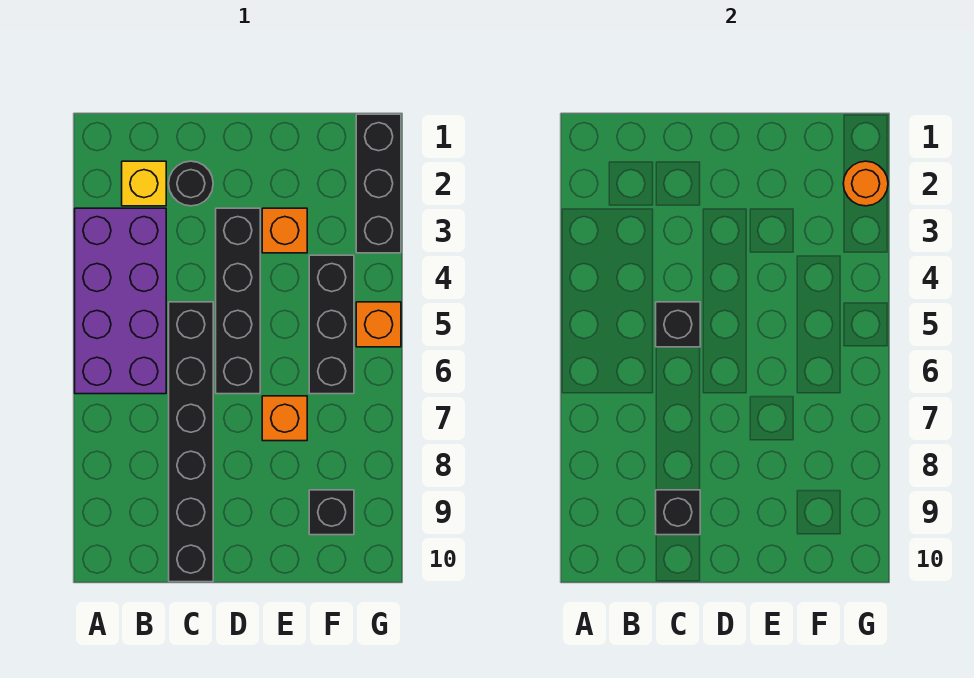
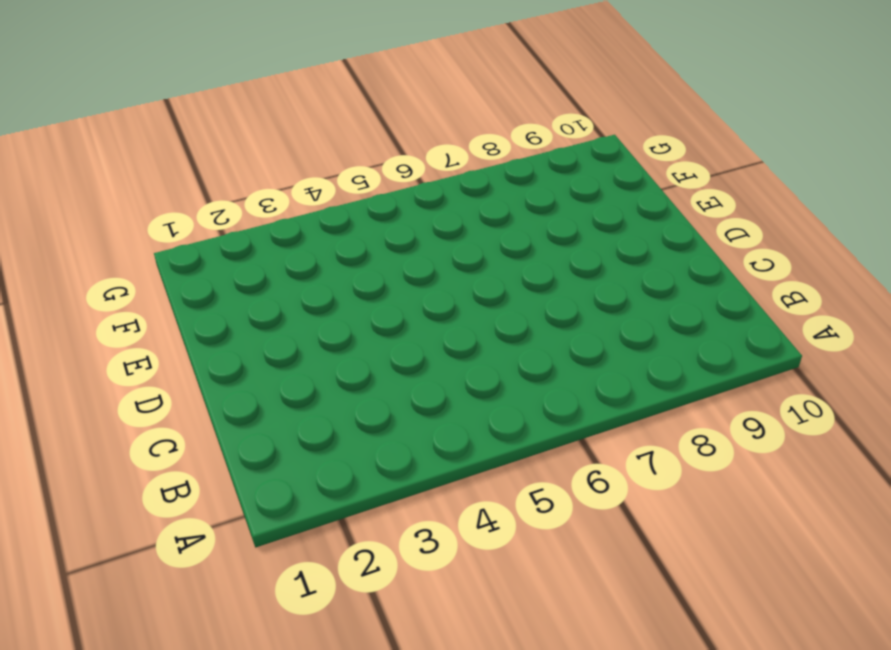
none -> purple brick A3:B6 level 1
none -> yellow brick B2 level 1
none -> black round brick C2 level 1

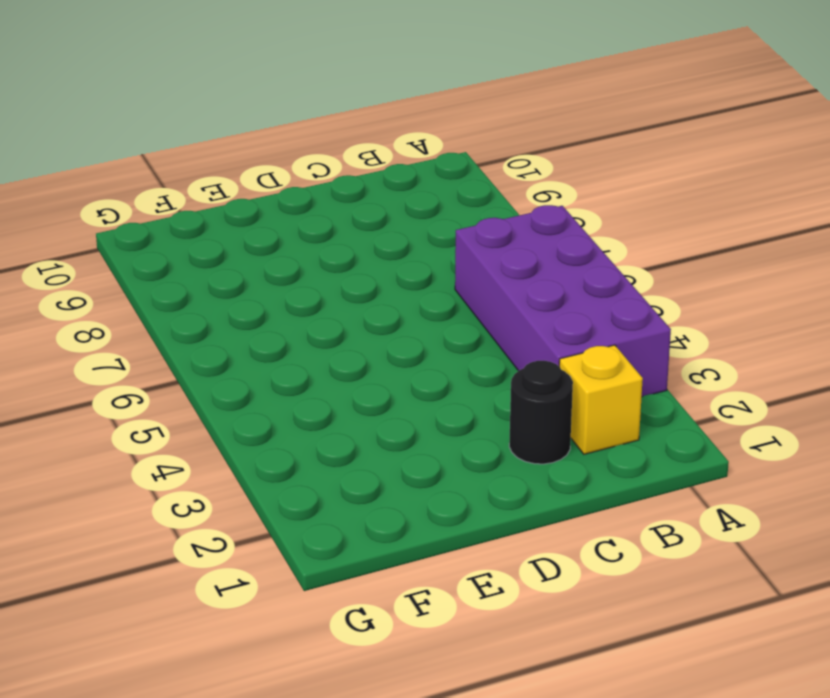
none -> black brick C5:C10 level 1
none -> black brick D3:D6 level 1
none -> orange brick E3 level 1

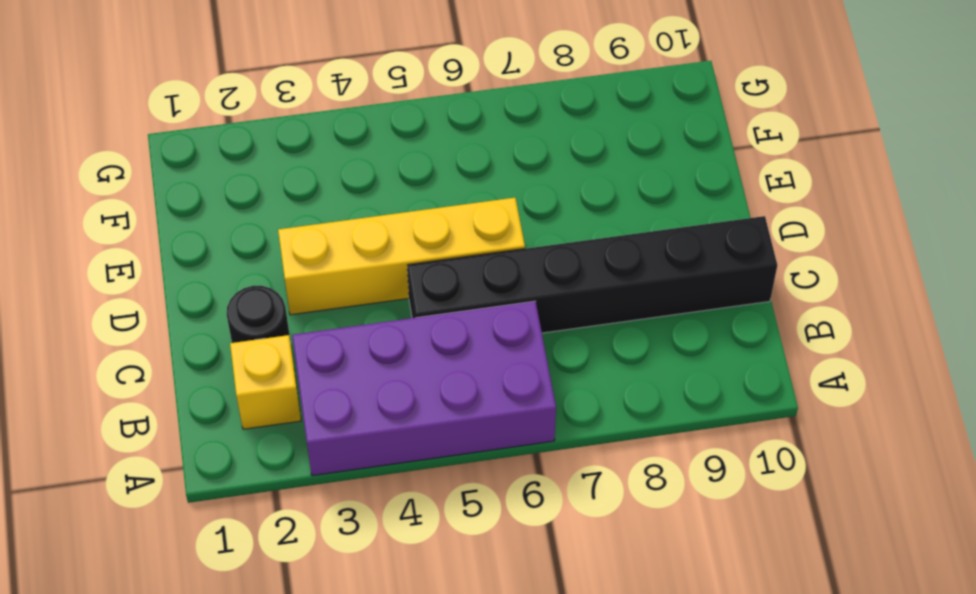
yellow brick D3:D6 level 1 -> black brick D3:D6 level 1
none -> orange brick E3 level 1
none -> orange brick E7 level 1
none -> black brick F4:F6 level 1

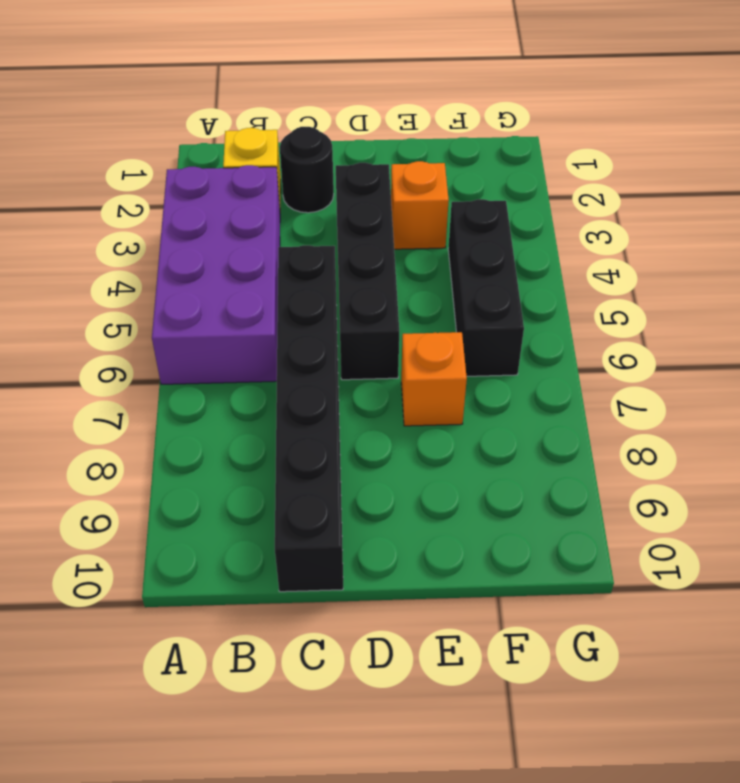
none -> black brick F9 level 1
none -> black brick G1:G3 level 1
none -> orange brick G5 level 1

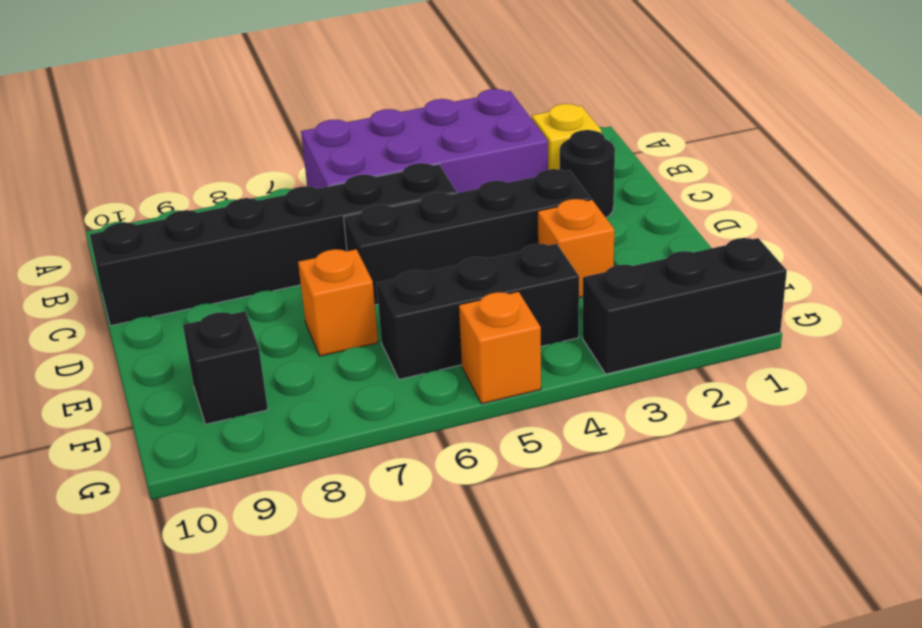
none -> black brick C5 level 2
none -> black brick C9 level 2
none -> orange round brick G2 level 2

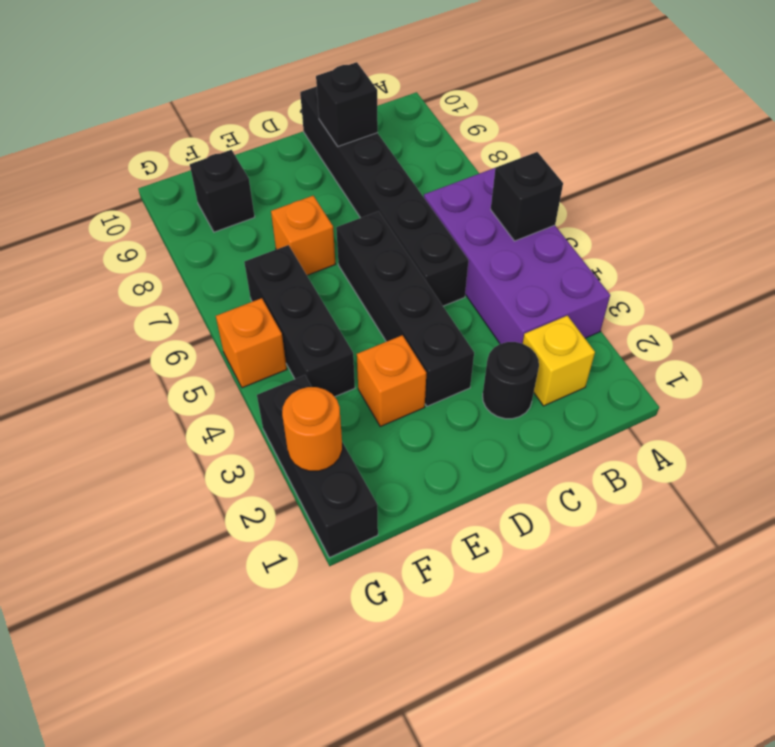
black brick A5 level 2 -> black brick C5 level 2

